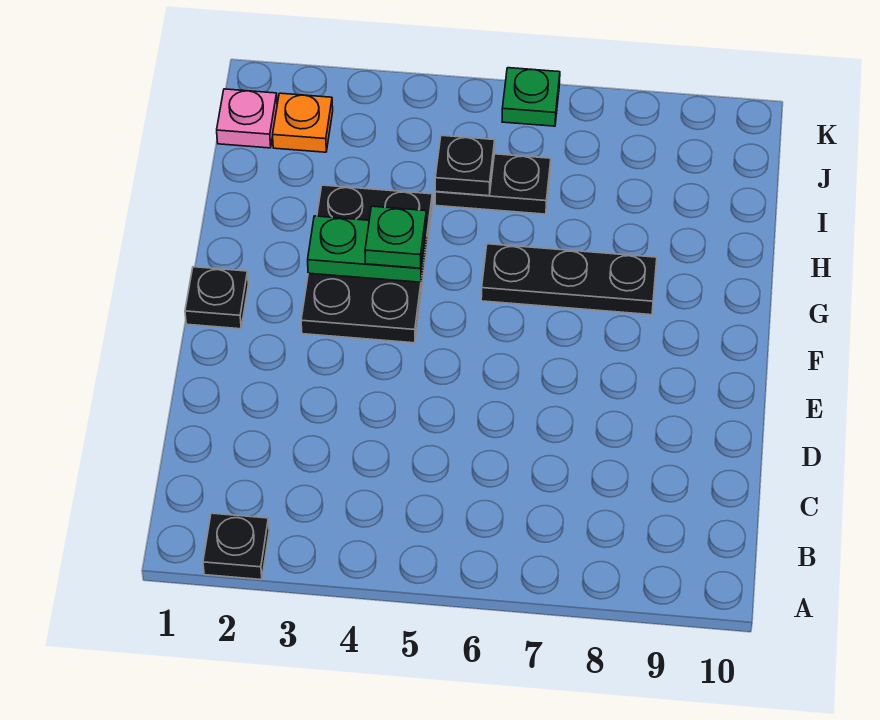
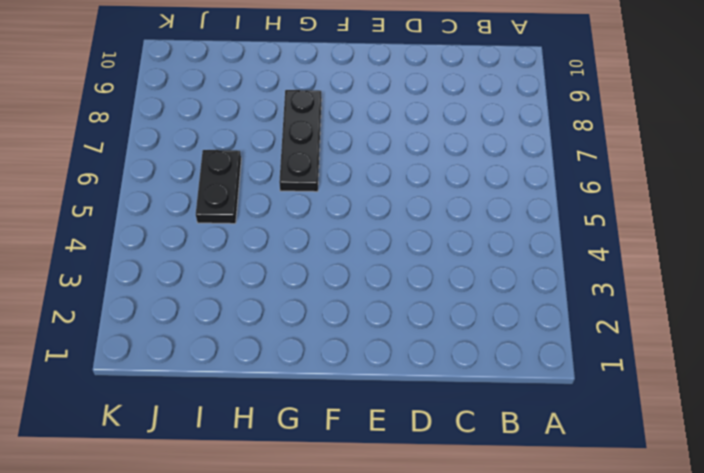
none -> black plate A2 level 1
none -> black plate F1 level 1

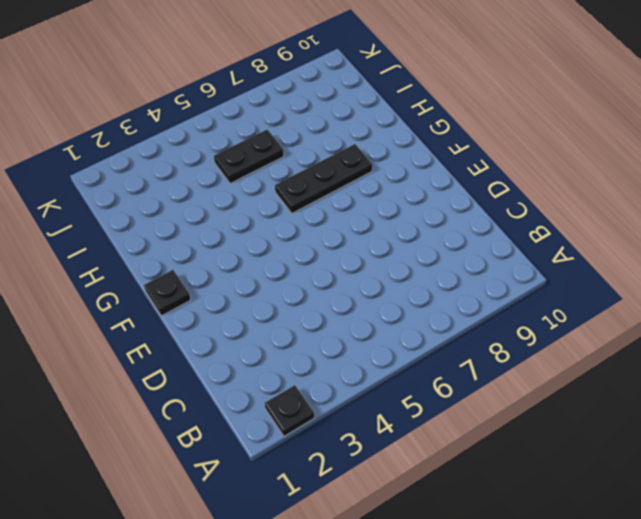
none -> black plate F3:H4 level 1
none -> pink plate J1 level 1

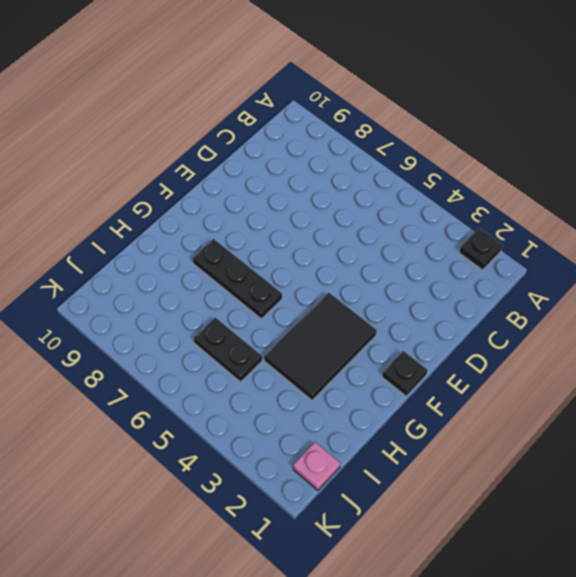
black tile F3:H4 level 1 -> black plate F3:H4 level 1
none -> orange plate J2 level 1
none -> green plate K6 level 1

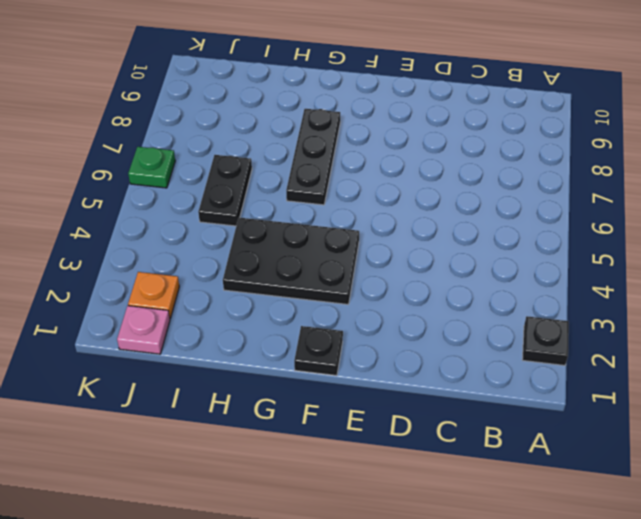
none -> green plate G3:G4 level 2
none -> black plate I5 level 2

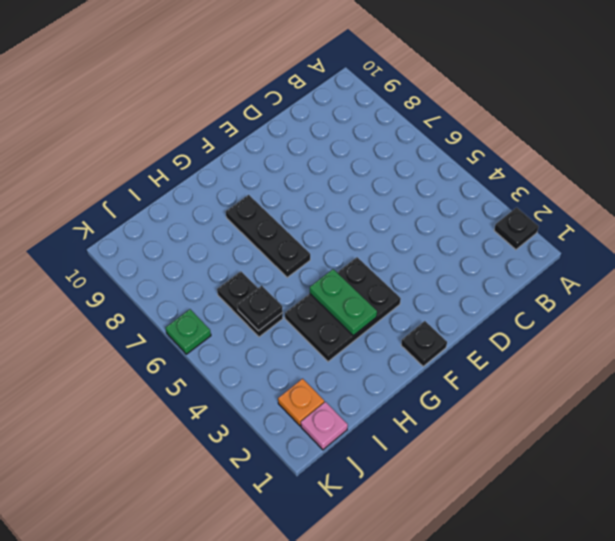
none -> green plate G4 level 3

